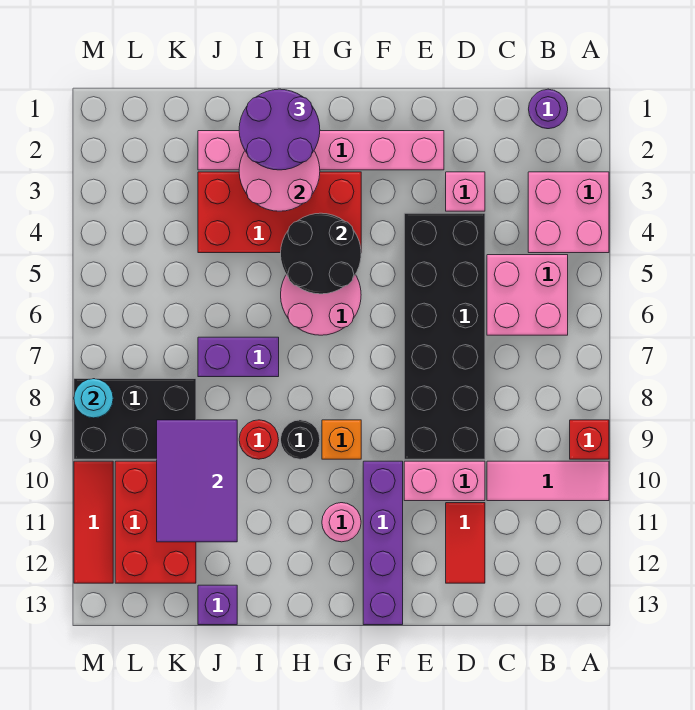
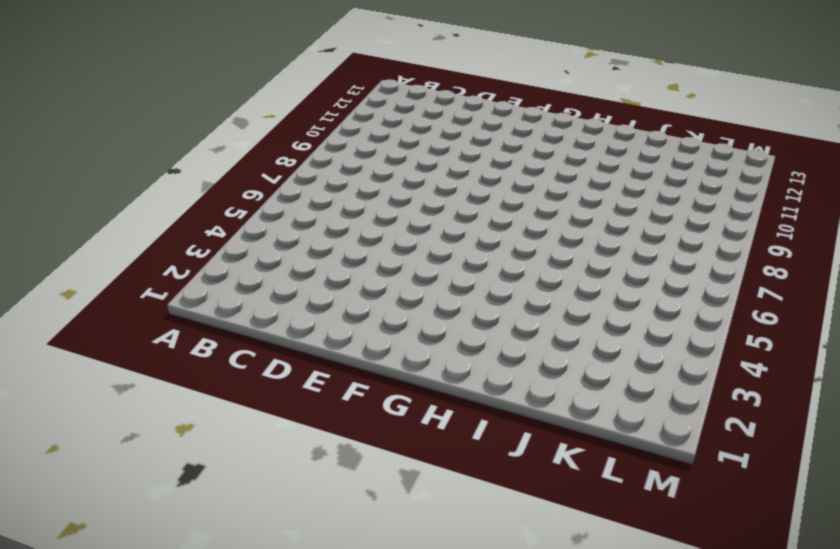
none -> pink brick A3:B4 level 1
none -> red brick A9 level 1
none -> pink tile A10:C10 level 1

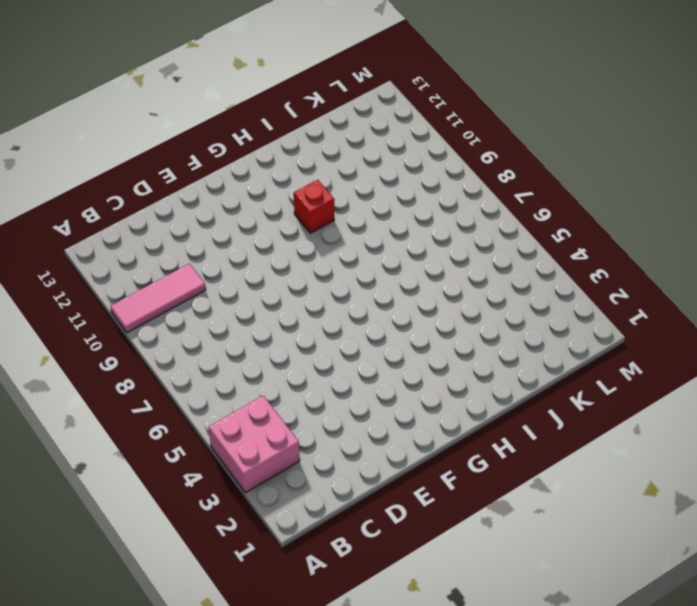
red brick H10 level 1 -> red brick A9 level 1
none -> purple round brick B1 level 1
none -> pink brick B5:C6 level 1
none -> pink brick D3 level 1

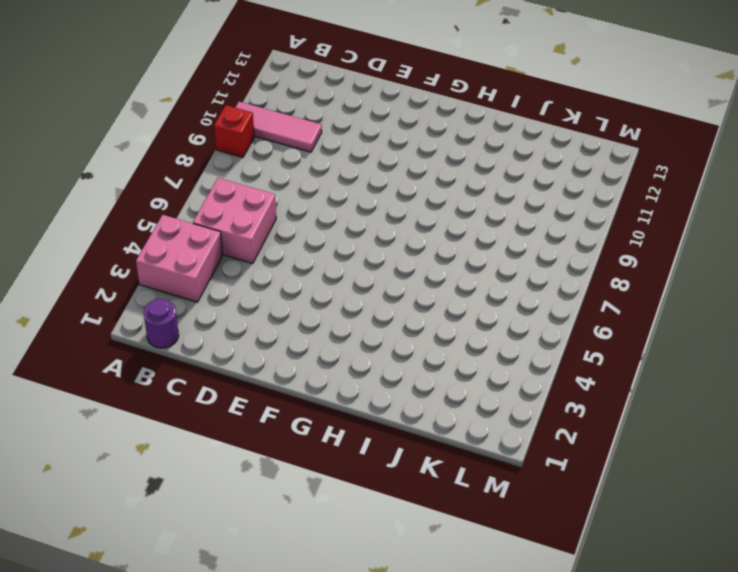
none -> pink brick D3 level 1
none -> black brick D4:E9 level 1
none -> pink brick D10:E10 level 1

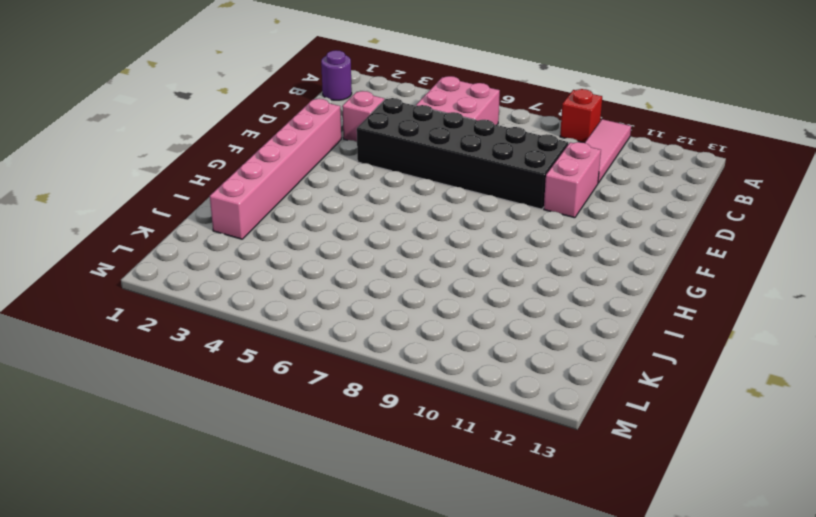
none -> pink brick A3:B4 level 1
none -> red tile D11:D12 level 1
none -> purple brick F10:F13 level 1

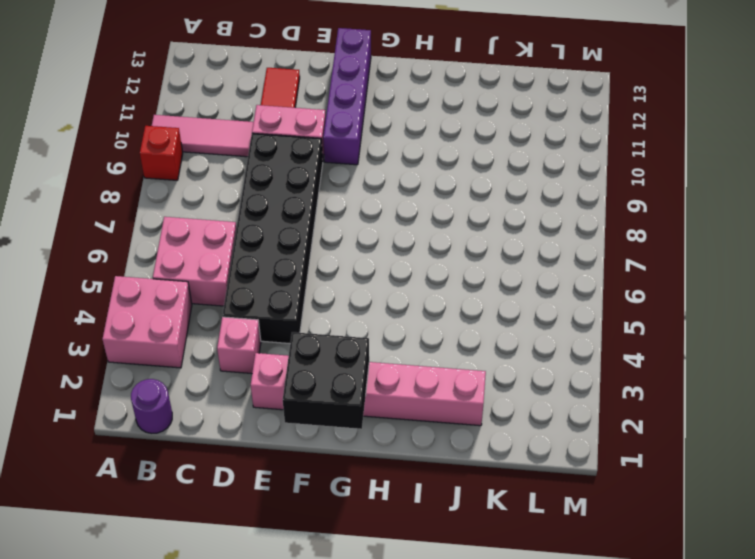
black brick F1:G2 level 2 -> none
none -> red brick G3:J4 level 1
none -> pink round brick G5:H6 level 1
none -> orange brick G9 level 1

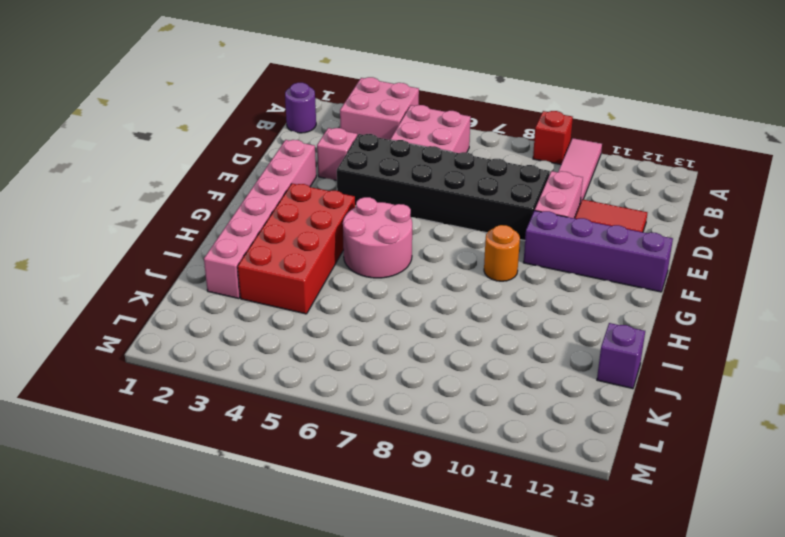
orange round brick G9 level 1 -> orange brick G9 level 1
none -> pink round brick G11 level 1
none -> black round brick H9 level 1
none -> purple brick I7:J7 level 1

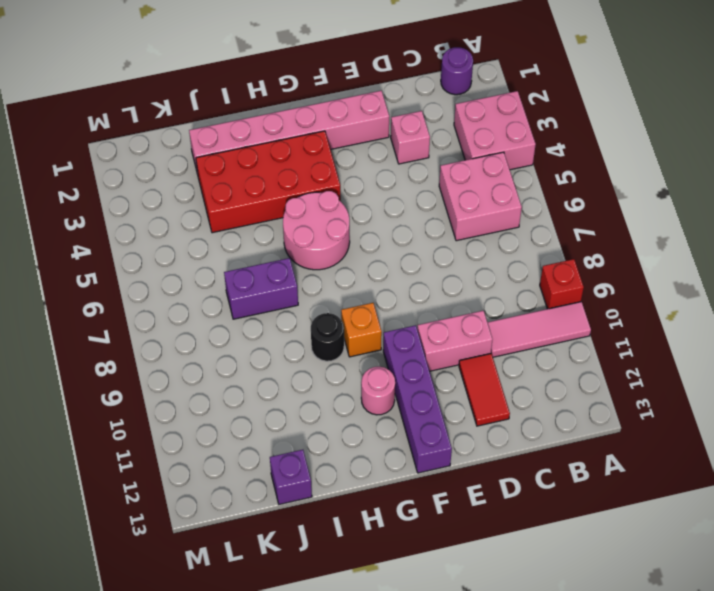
none -> black brick D4:E9 level 1
none -> red round brick I9 level 1
none -> black brick K8:M9 level 1

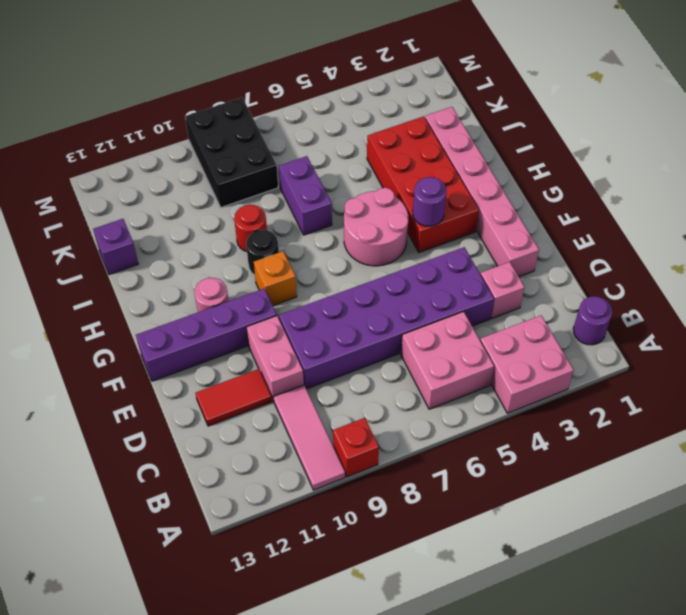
purple brick D4:E9 level 1 -> black brick D4:E9 level 1
purple round brick G4 level 2 -> black round brick G4:H5 level 2
none -> red brick K10:L12 level 1
none -> red tile M10:M12 level 1
none -> pink round brick H2:I3 level 2

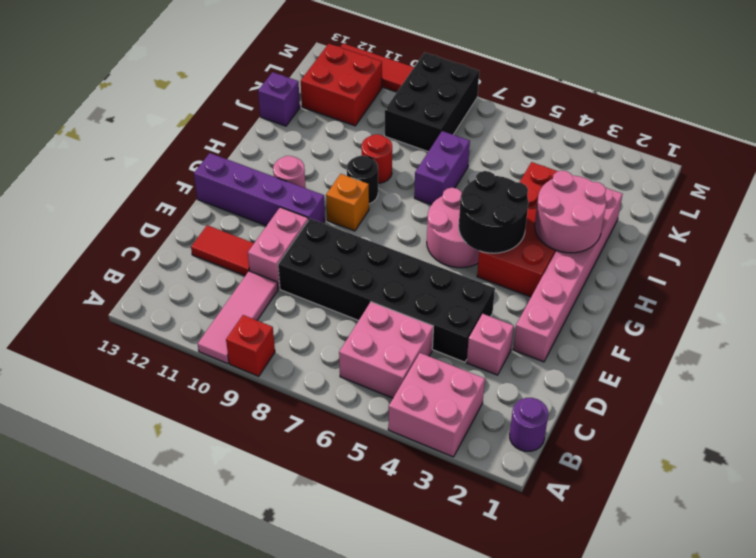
red brick K11:L12 level 1 -> red brick K10:L12 level 1
none -> purple tile J9:K11 level 2
none -> cyan round brick M8 level 2
none -> purple round brick H1:I2 level 3

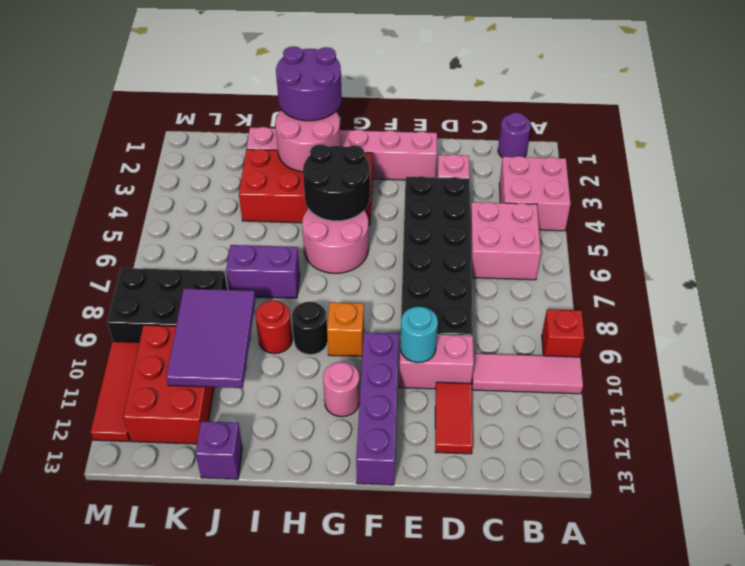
cyan round brick E10 level 2 -> cyan round brick M8 level 2

